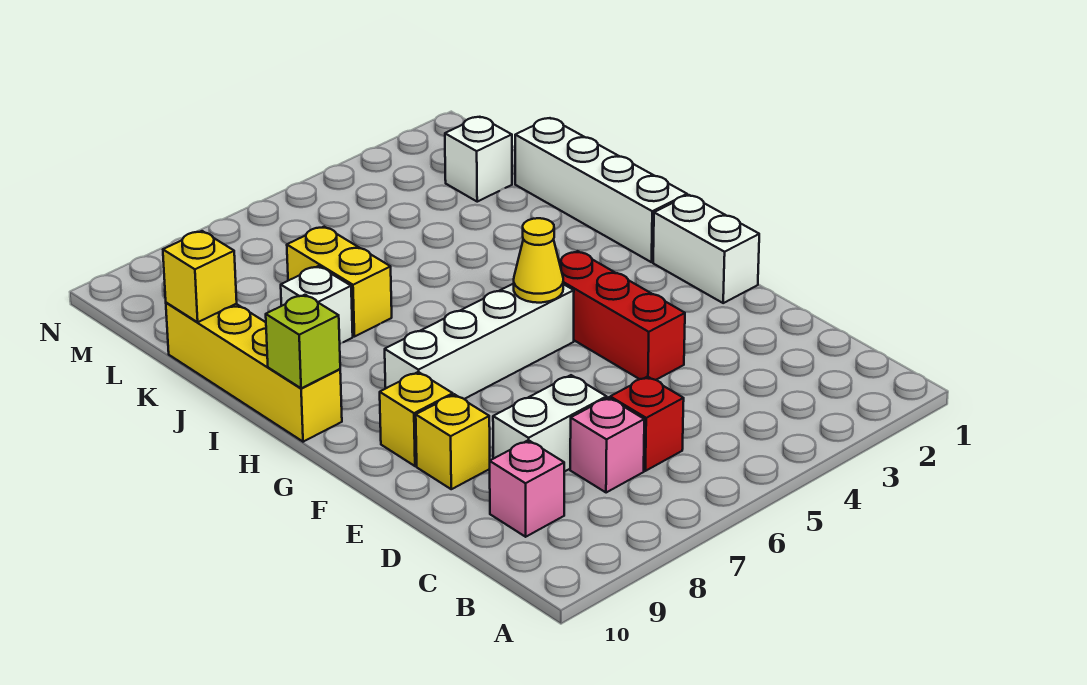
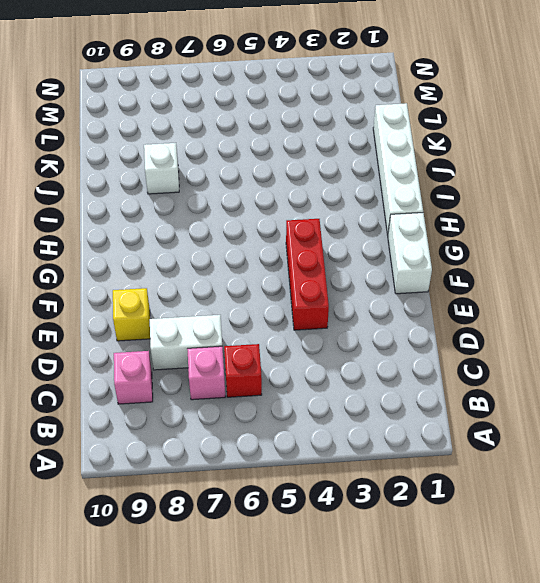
none -> yellow brick F9 level 1
none -> white brick G5:G8 level 1
none -> yellow brick H10:K10 level 1

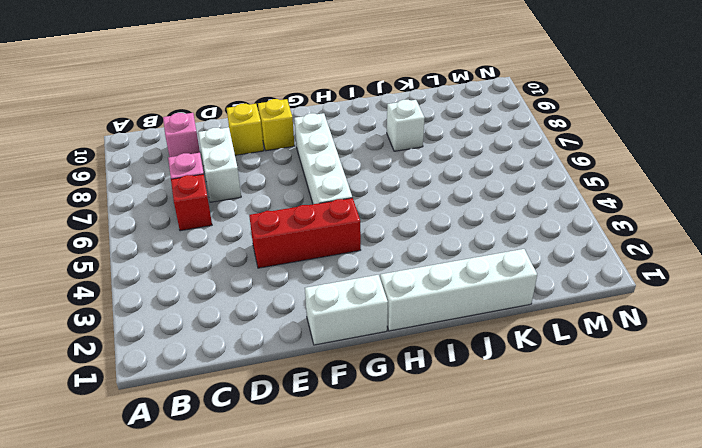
none -> yellow brick H10:K10 level 1
none -> yellow brick J7:K7 level 1
none -> white brick L2 level 1

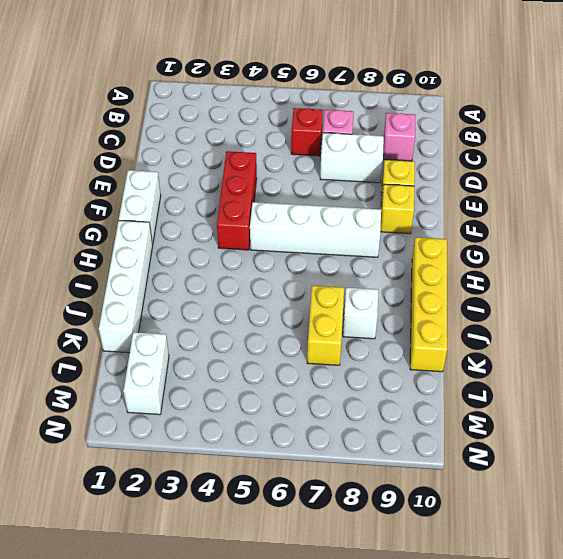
white brick L2:M2 level 1 -> white brick L2 level 1
none -> yellow cone G5 level 2
none -> lime brick H10 level 2
none -> yellow brick K10 level 2

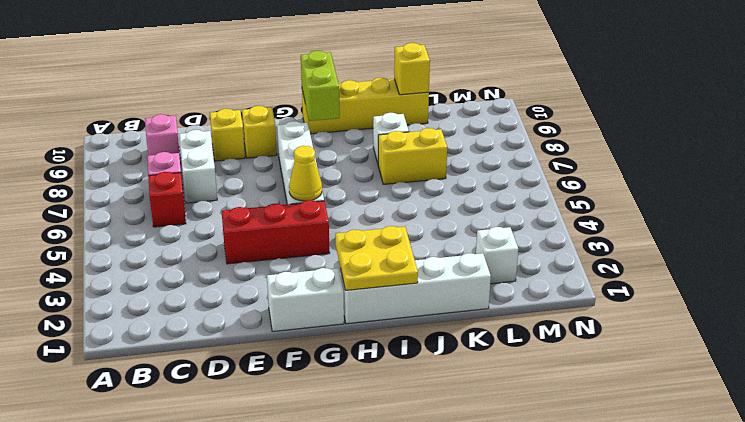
yellow plate H1:I2 level 2 -> none
lime brick H9:H10 level 2 -> lime brick H10 level 2

